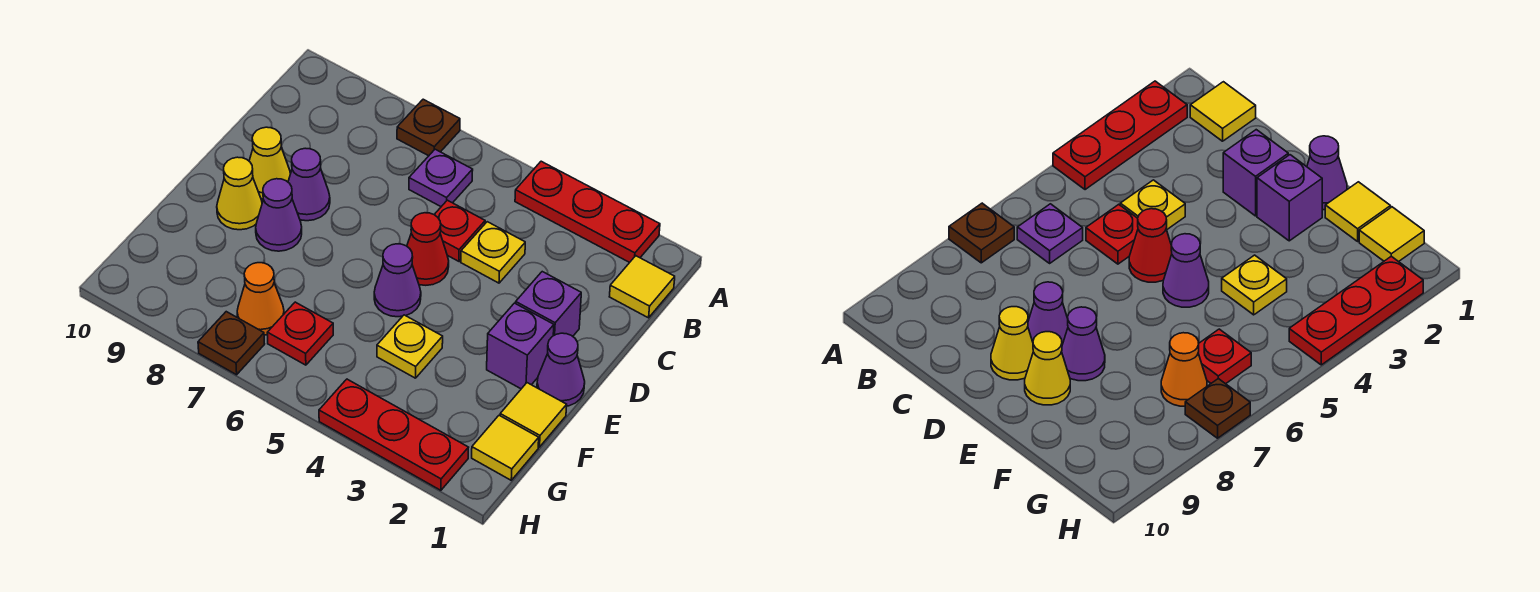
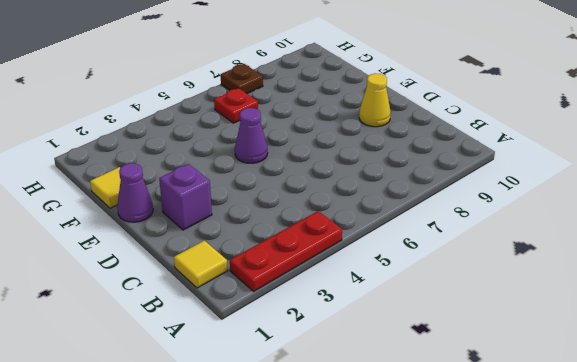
none -> brown plate A7 level 1
none -> purple plate B6 level 1
none -> yellow plate C4 level 1

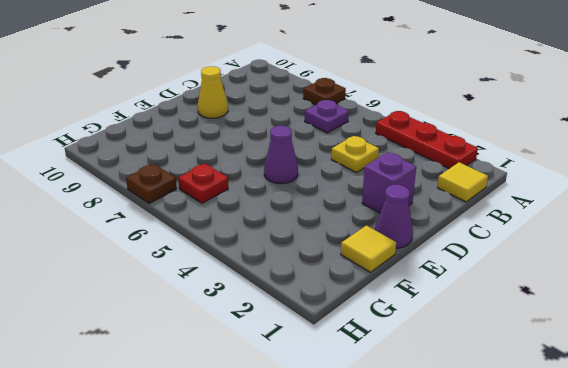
none -> red plate C5 level 1
none -> red cone D5 level 1
none -> purple cone D8 level 1

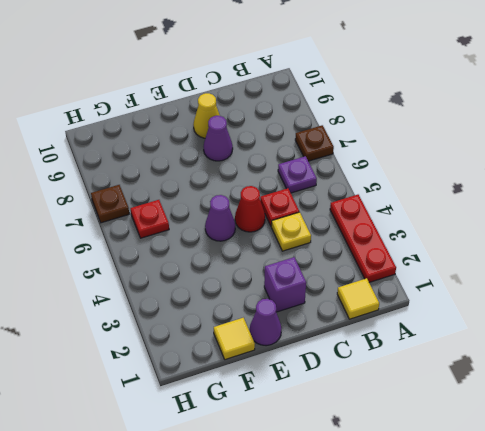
none -> purple brick E2 level 1
none -> purple cone E8 level 1
none -> yellow cone E9 level 1

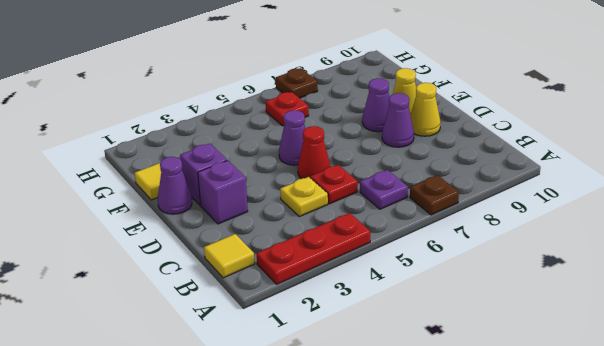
none -> yellow plate F4 level 1
none -> yellow tile G1 level 1
none -> orange cone G7 level 1

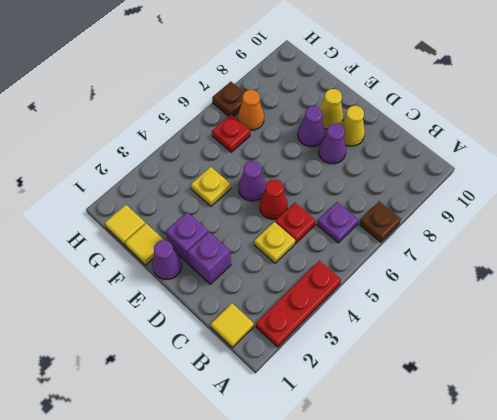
none -> red plate H2:H4 level 1

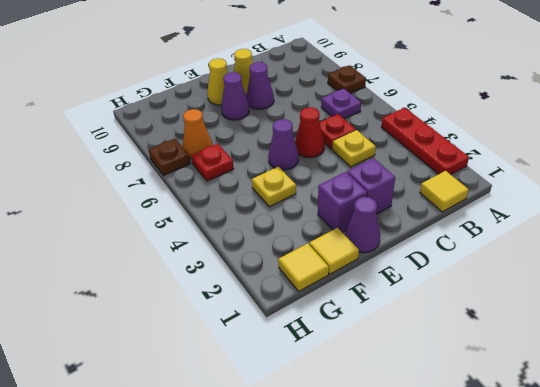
none -> red plate H2:H4 level 1

